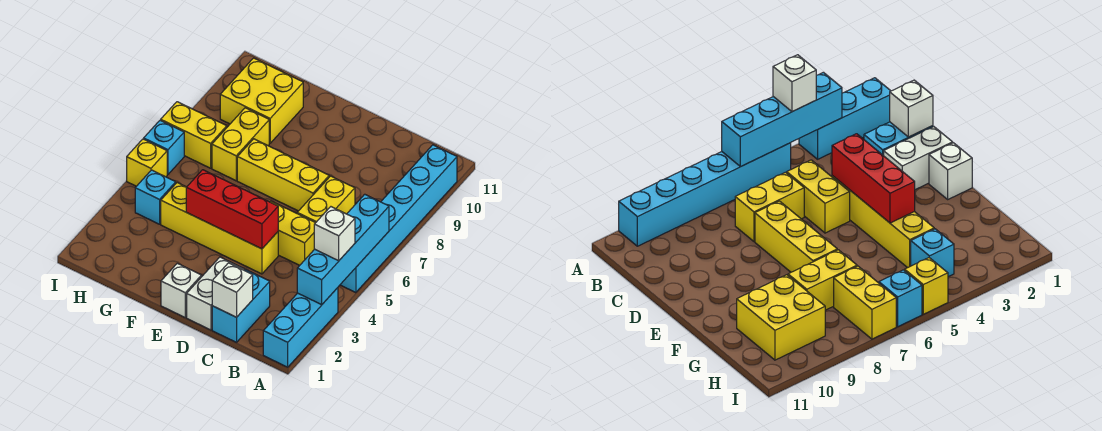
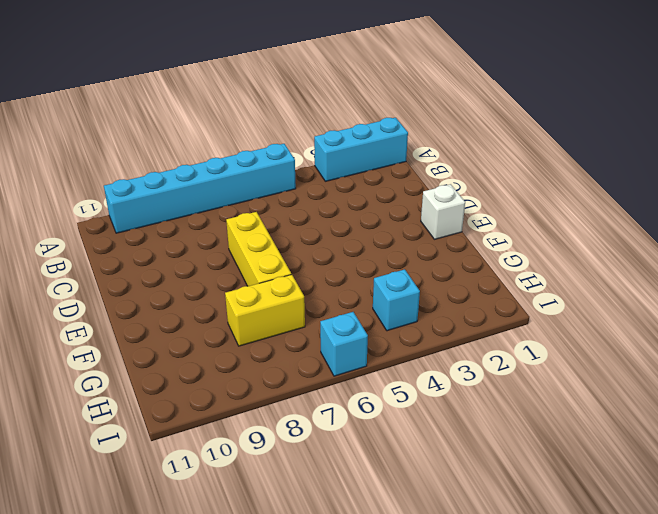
none -> cyan brick C1:C2 level 1
none -> yellow brick C5:D5 level 1
none -> yellow brick C6:C7 level 1

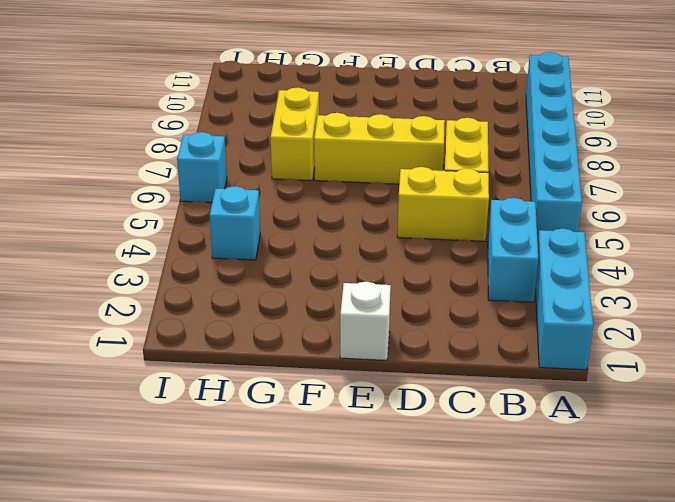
cyan brick B3:B4 level 1 -> cyan brick C1:C2 level 1
none -> white brick D1:D2 level 1
none -> yellow brick D4:G4 level 1
none -> yellow brick G9:H10 level 1

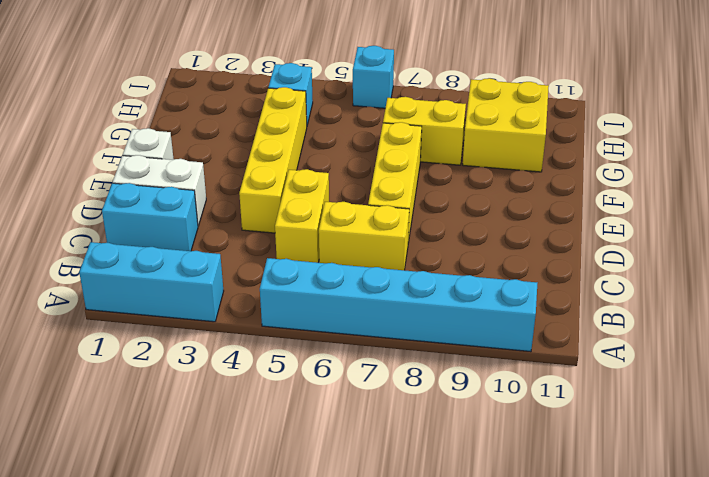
none -> yellow brick H7:I7 level 1
none -> yellow brick I5 level 1
none -> cyan brick A3:A6 level 2

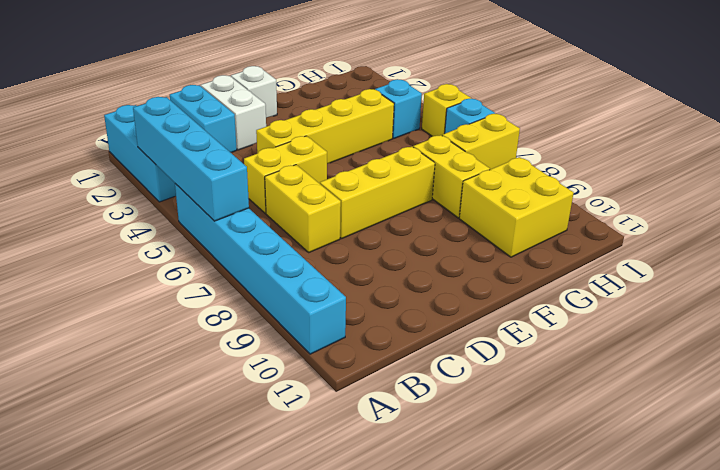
none -> white brick C1 level 2
none -> red brick D4:F4 level 2
none -> white brick A4 level 3

